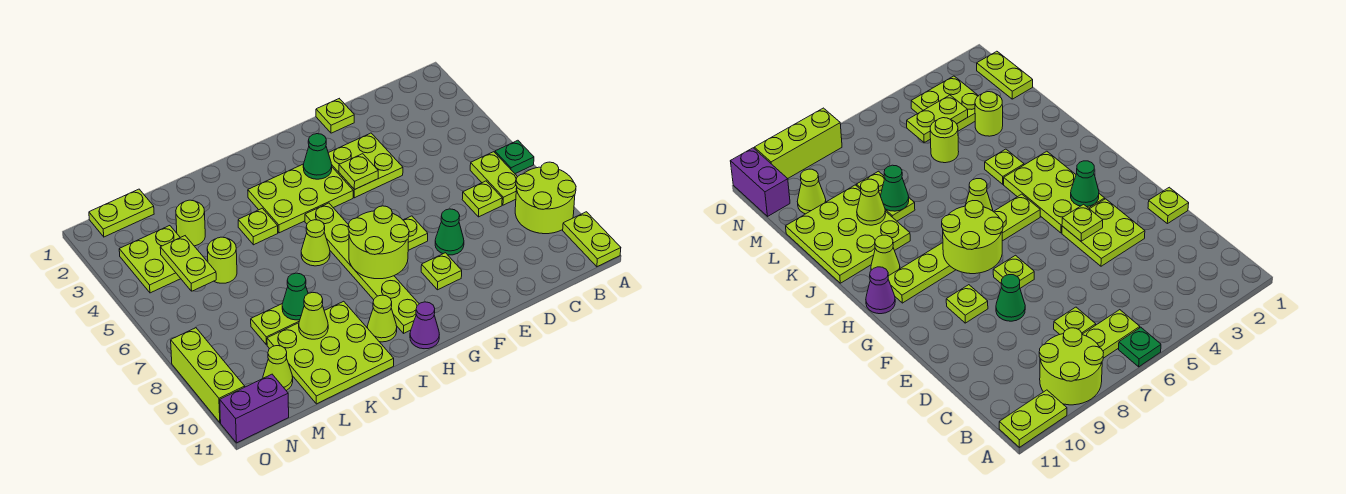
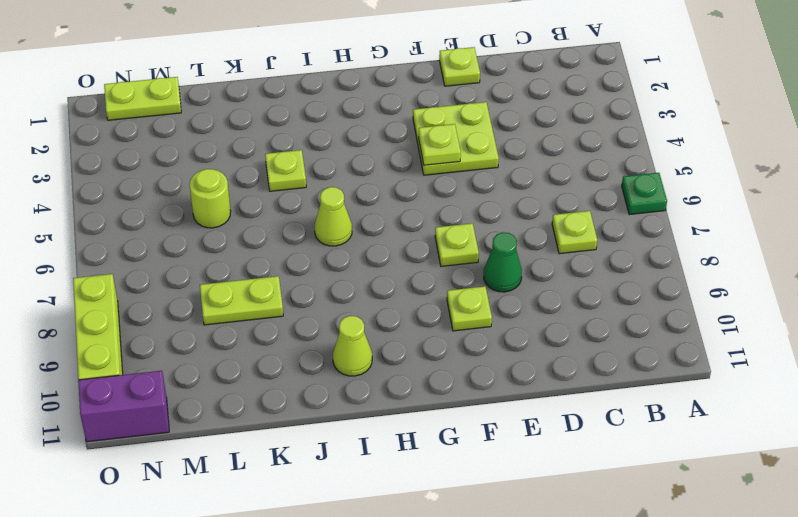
none -> lime round brick A8:B9 level 1
none -> lime plate A10:A11 level 1
none -> lime plate B6:B7 level 1
none -> lime plate G3:I4 level 1

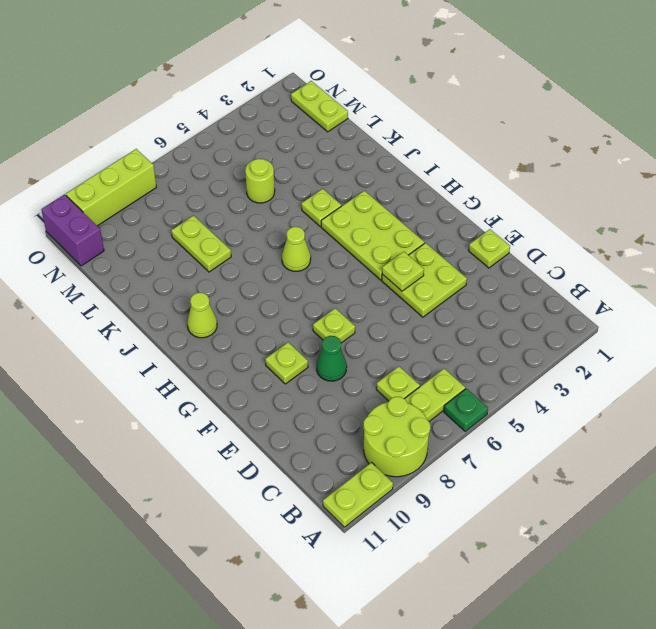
none -> lime plate H5:H10 level 1
none -> purple cone H11 level 1
none -> lime plate J9:L11 level 1
none -> lime round brick L3 level 1

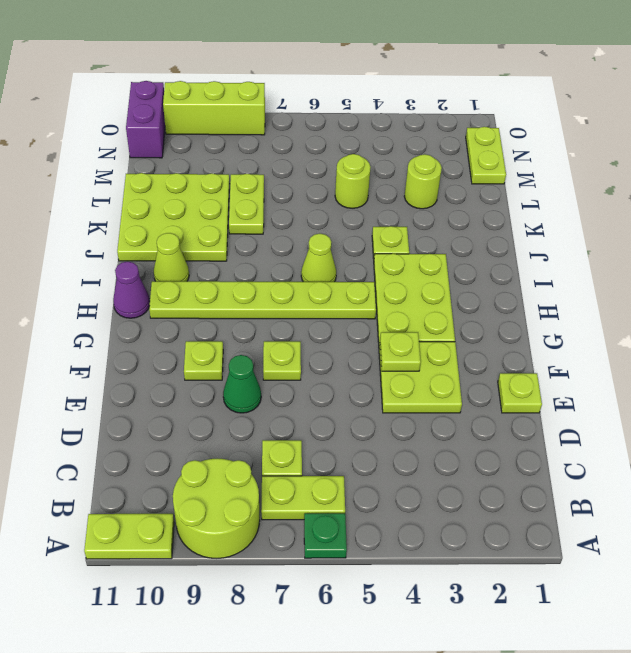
none -> lime plate M3:N4 level 1
none -> lime cone M10 level 1
none -> green cone G3 level 2
none -> lime round brick G7:H8 level 2

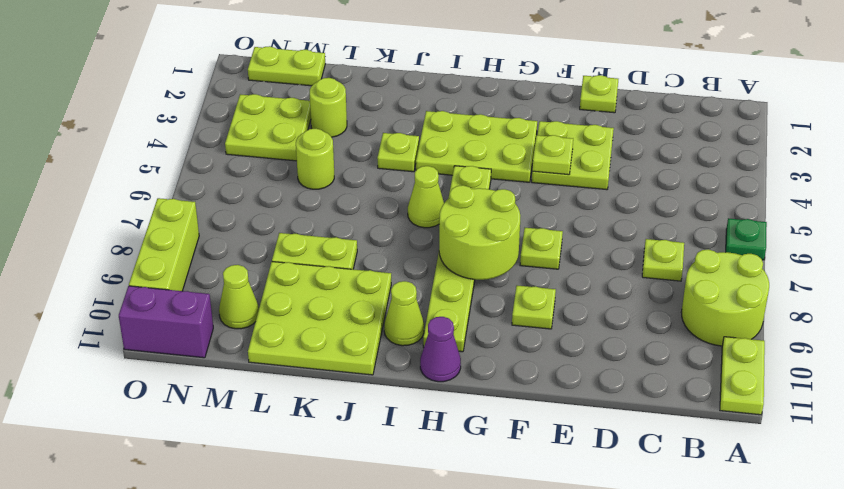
none -> lime plate B6:B7 level 1
none -> green cone E8 level 1
none -> green cone G3 level 2
none -> green cone K8 level 2

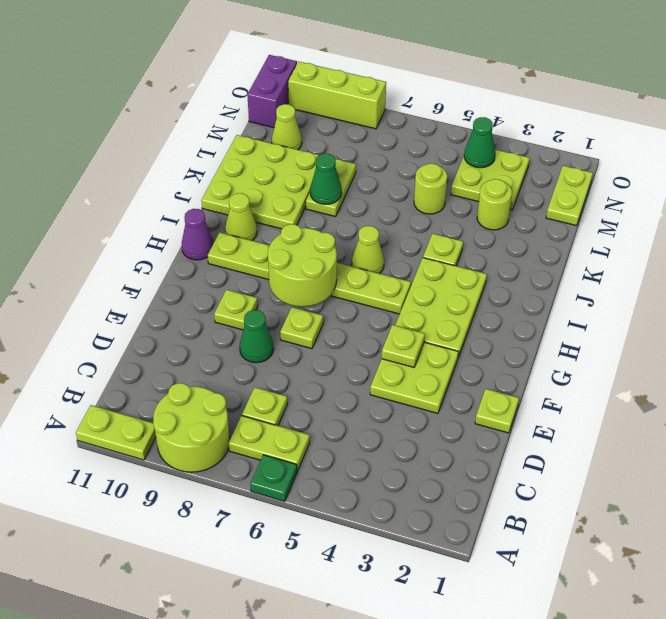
green cone N4 level 2 -> green cone G3 level 2
none -> lime cone K9 level 2
none -> lime plate M4:M5 level 2

